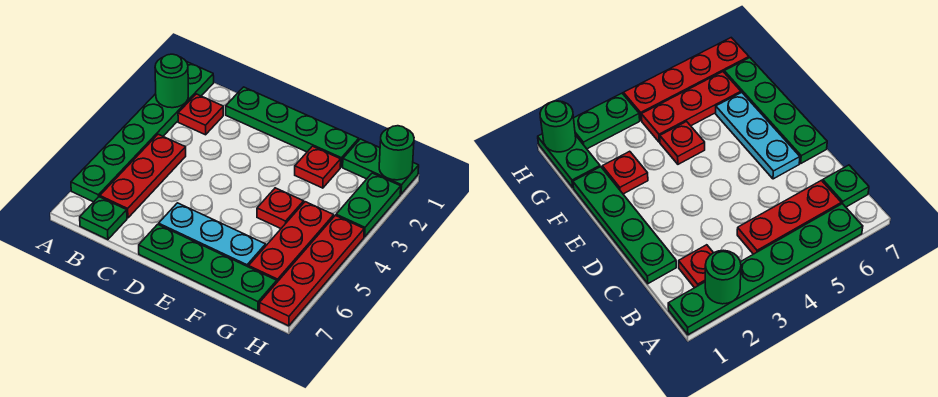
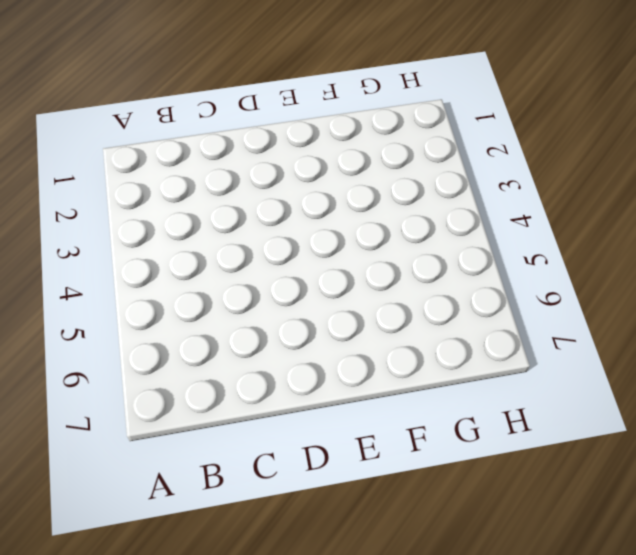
none -> green plate A1:A6 level 1
none -> red plate B2 level 1
none -> red plate B4:B6 level 1

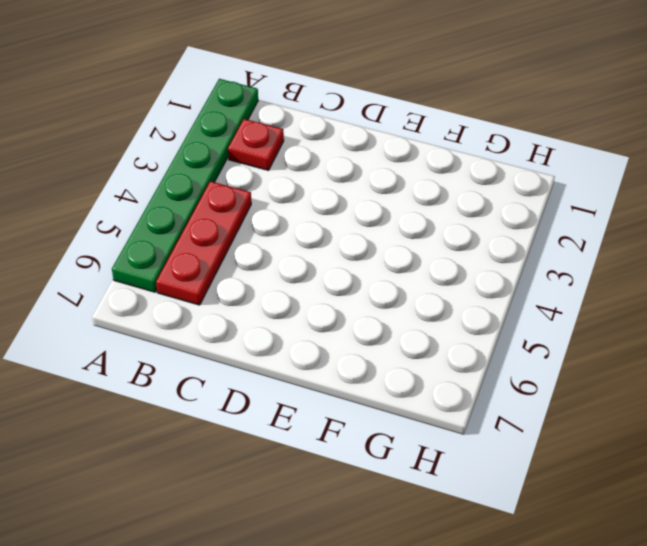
none -> green plate B7 level 1
none -> green plate C1:F1 level 1
none -> cyan plate D6:F6 level 1

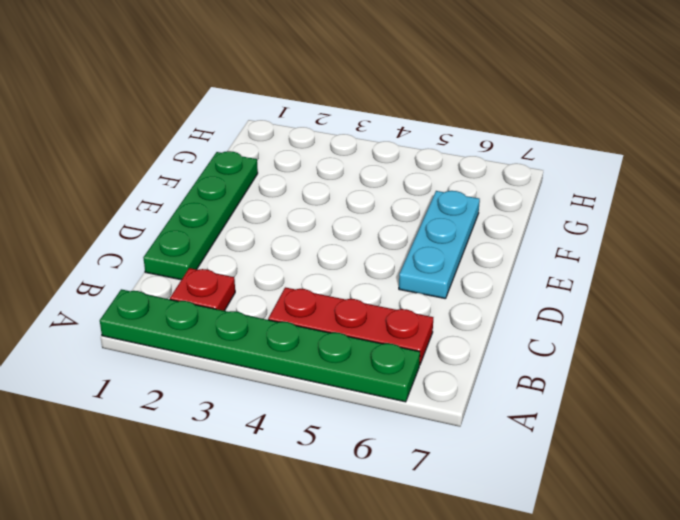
none -> green plate B7 level 1
none -> green plate D7:G7 level 1
none -> red plate F2 level 1

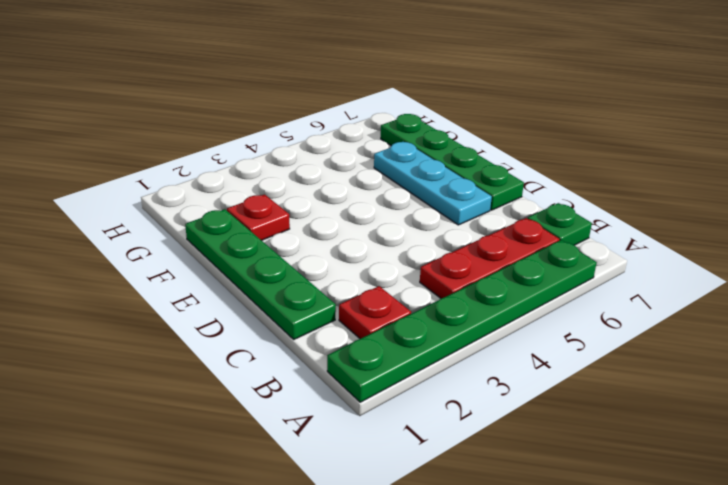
none -> red plate F4 level 1
none -> green plate G1:H1 level 1
none -> red plate G4:G6 level 1

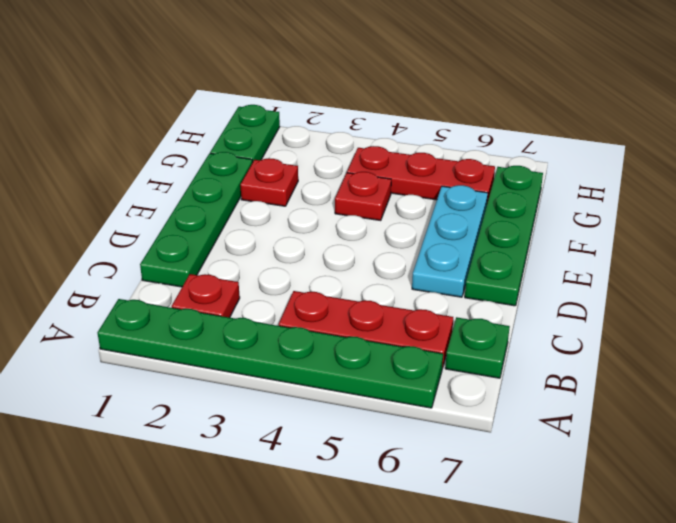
none -> green plate H2:H3 level 1
none -> red plate H4:H7 level 1
none -> green round brick A2 level 2

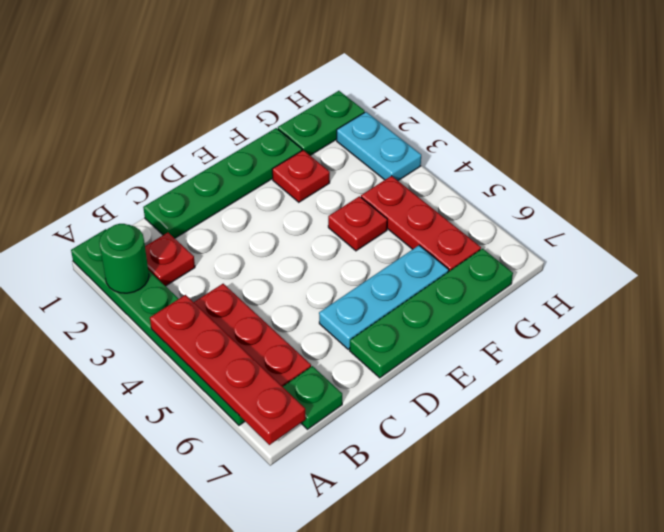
red plate A4:A7 level 2 -> red plate H4:H7 level 1
cyan plate H2:H3 level 1 -> green plate H2:H3 level 1
none -> green round brick H1 level 2

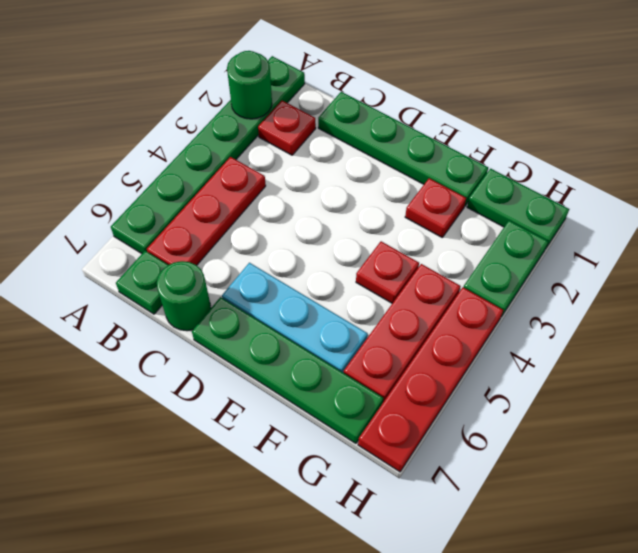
green round brick C7 level 1 -> green round brick H1 level 2

